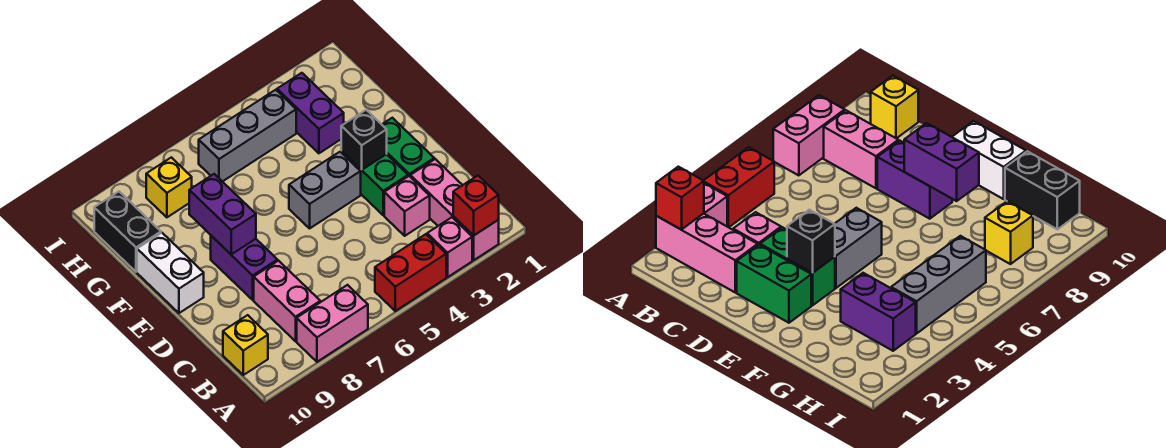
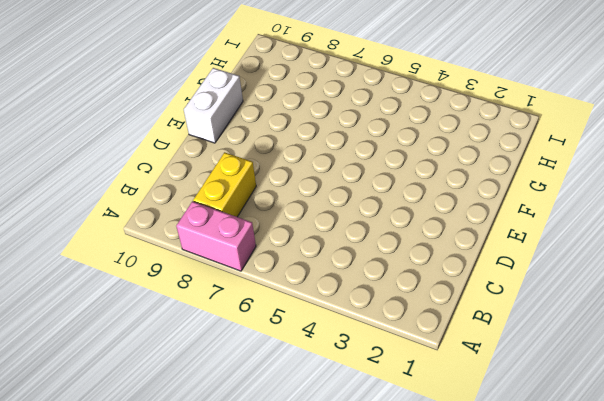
yellow brick B8:C8 level 1 -> pink brick B8:C8 level 1
none -> pink brick A2:C2 level 1
none -> pink brick A3 level 1
none -> red brick A4:A5 level 1

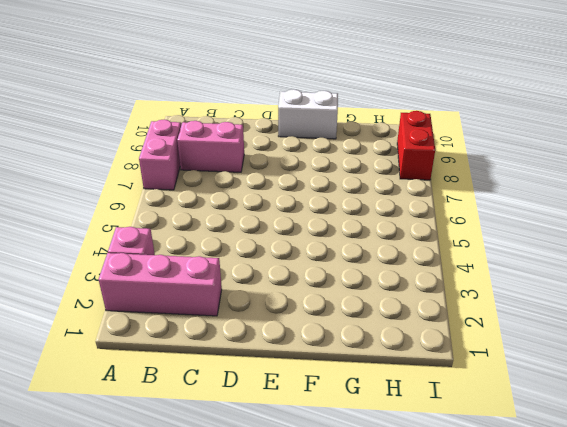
red brick I8:I9 level 1 -> red brick A4:A5 level 1
none -> yellow brick B10 level 1
none -> pink brick C3 level 1
none -> green brick D2:E2 level 1

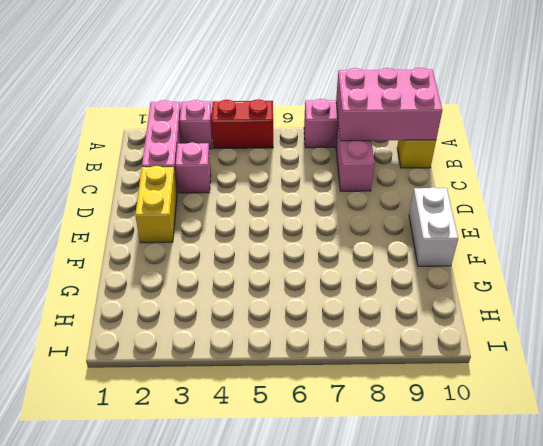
pink brick A8:B10 level 2 -> none
yellow brick D2:E2 level 1 -> green brick D2:E2 level 1
none -> green brick D3:E3 level 1
none -> purple brick D8:E8 level 1
none -> grey brick E4:E5 level 1

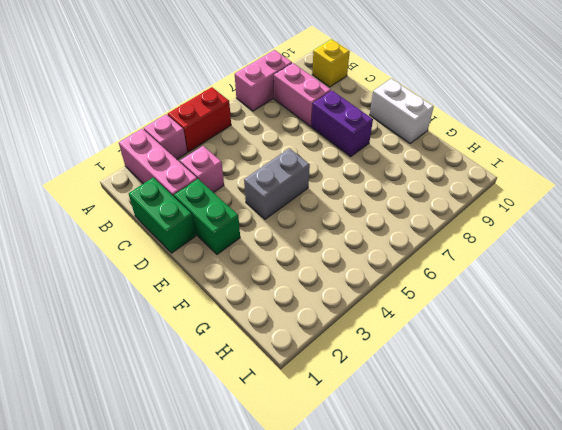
green brick C1:D1 level 1 -> green brick D3:E3 level 1
none -> purple brick G3:H3 level 1
none -> black brick G10:H10 level 1
none -> grey brick H4:H6 level 1

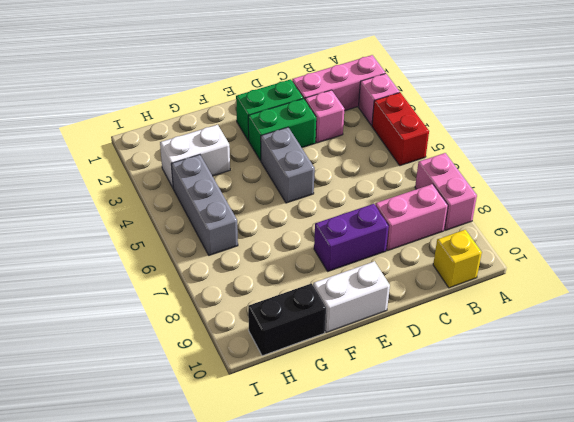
white brick G3:H3 level 1 -> purple brick G3:H3 level 1
none -> yellow brick H8 level 1
none -> red brick A2 level 2
none -> black brick E3 level 2

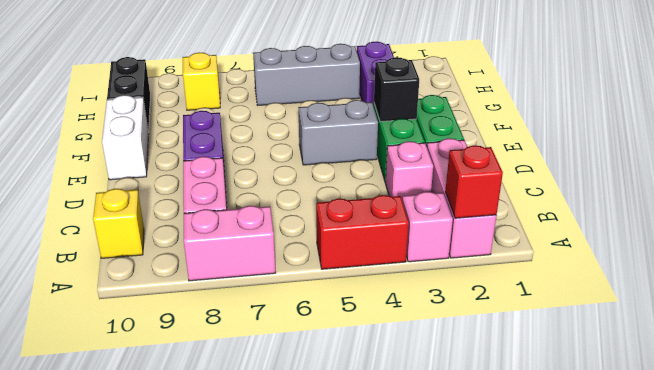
none -> purple brick E8:F8 level 2

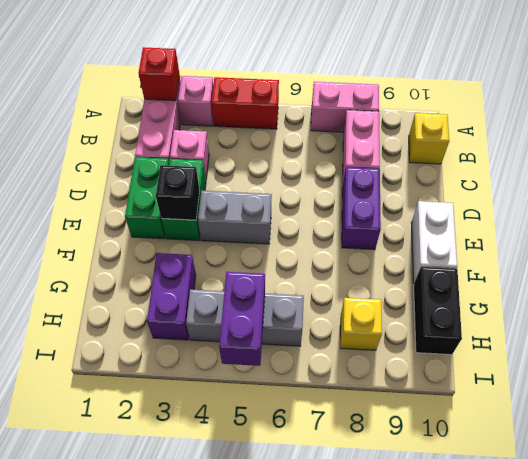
purple brick H5:I5 level 2 -> purple brick E8:F8 level 2

